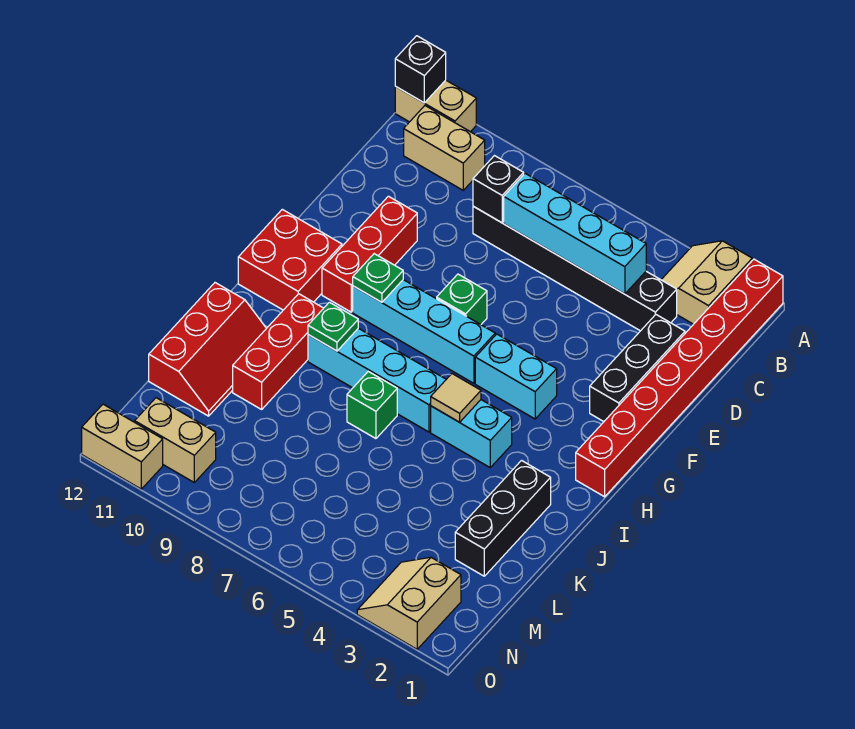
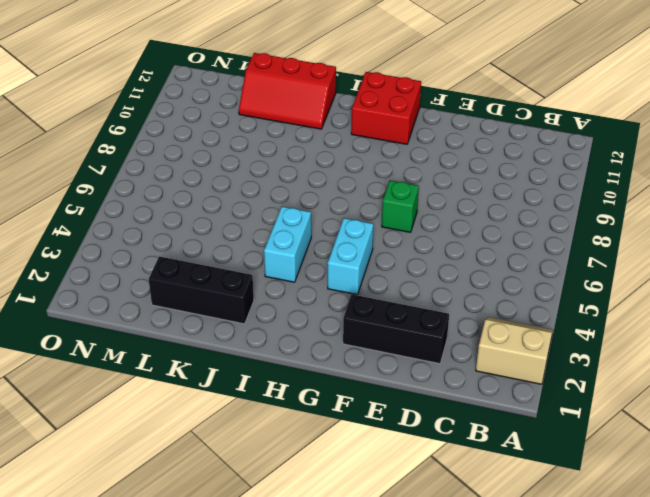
none -> red brick A1:H1 level 1
none -> tan brick A11:A12 level 1
none -> tan brick B10:B11 level 1

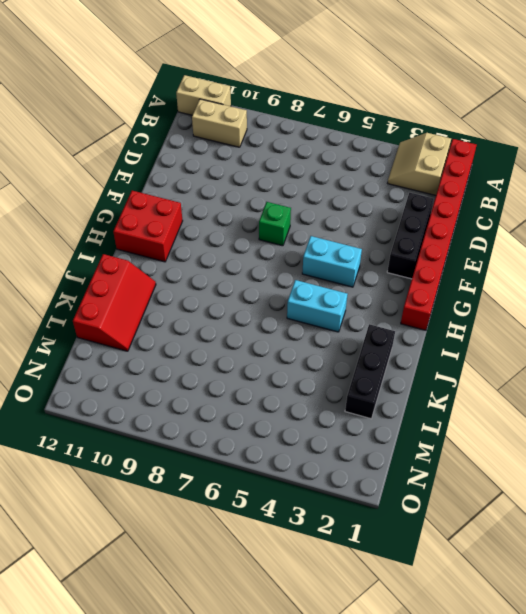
none -> black brick C3:C8 level 1
none -> red brick E10:G10 level 1
none -> cyan brick G6:G9 level 1

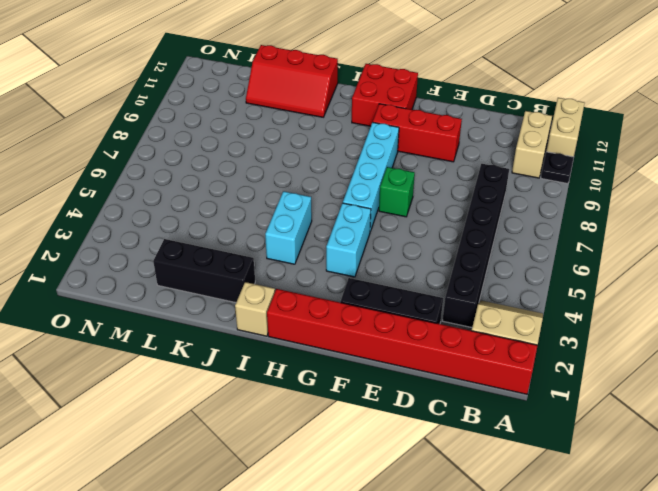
black plate A10 level 1 -> none
tan brick I1 level 1 -> none
none -> cyan brick I6:I9 level 1
none -> red brick I10:K10 level 1
none -> green brick J7 level 1

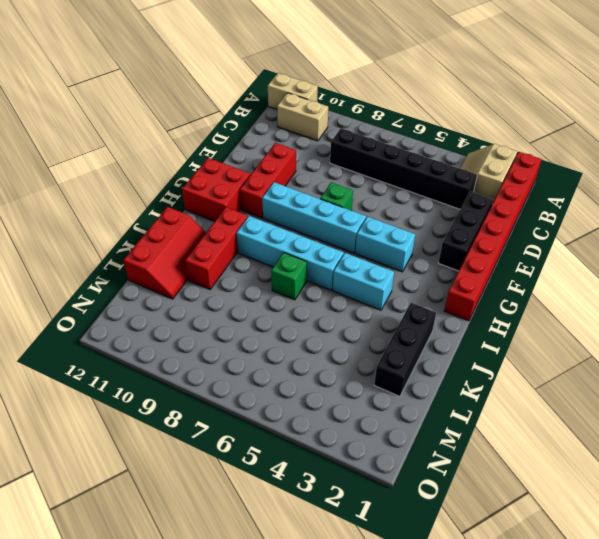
none -> tan slope N2:O3 level 1 top 2
none -> tan brick N10:N11 level 1
none -> tan brick O11:O12 level 1

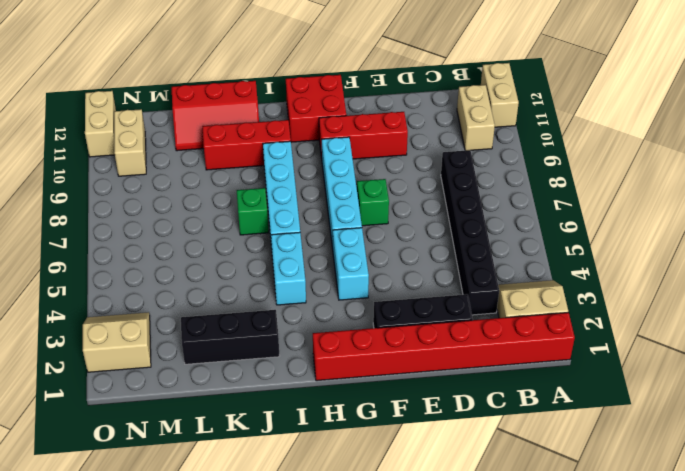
none -> black brick A12 level 2
none -> cyan brick C4:C7 level 2
none -> black brick C8 level 2

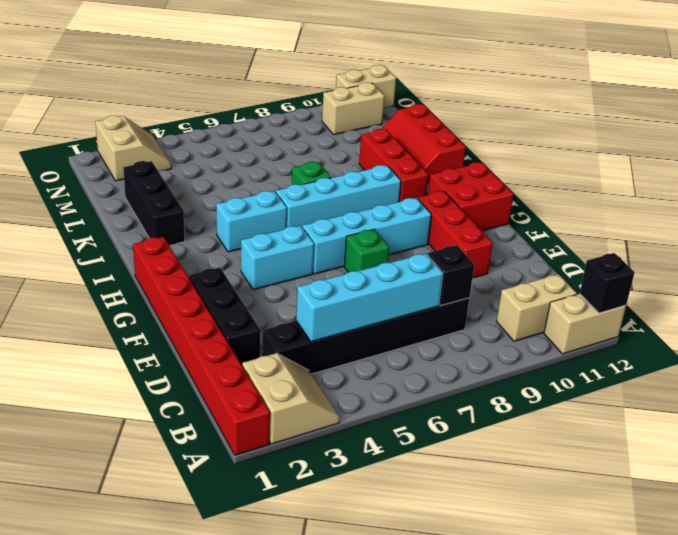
none -> green plate G9 level 2
none -> tan tile I5 level 2
none -> green plate I9 level 2

